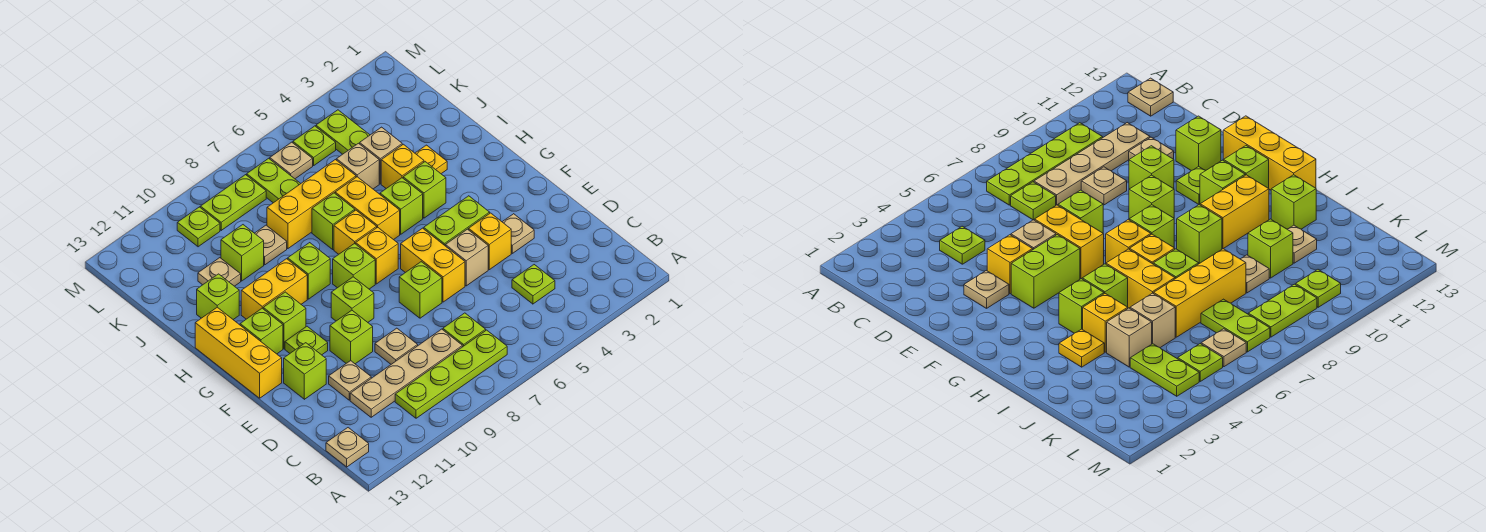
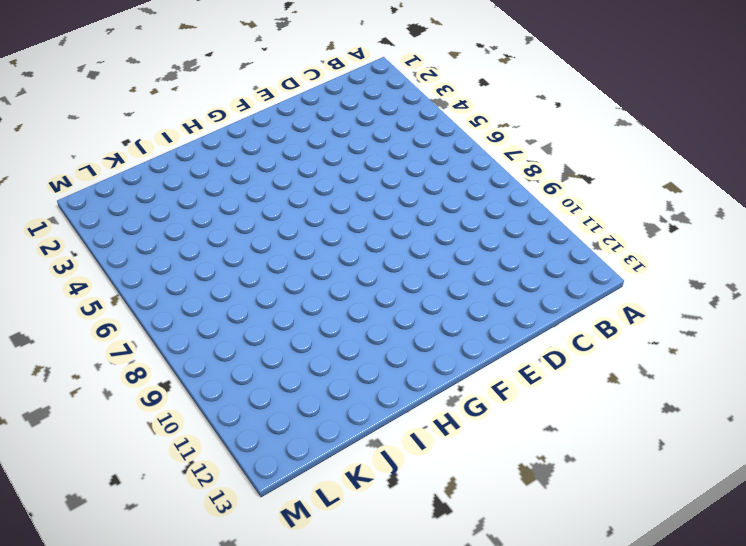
none -> lime plate B7:B10 level 1
none -> tan plate B13 level 1
none -> lime plate C4 level 1
none -> lime plate C7 level 1

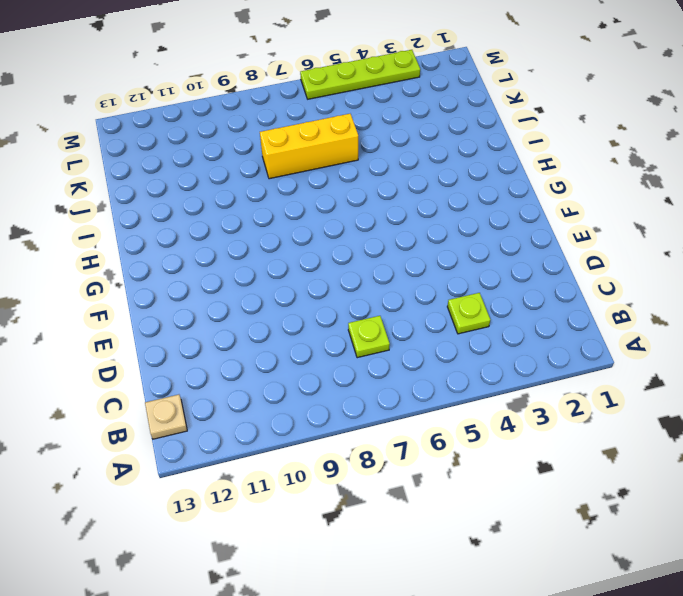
lime plate M3:M6 level 1 -> lime plate B7:B10 level 1
none -> tan plate C8:C11 level 1
none -> tan plate D9 level 1
none -> tan plate D11 level 1
none -> tan plate E3 level 1

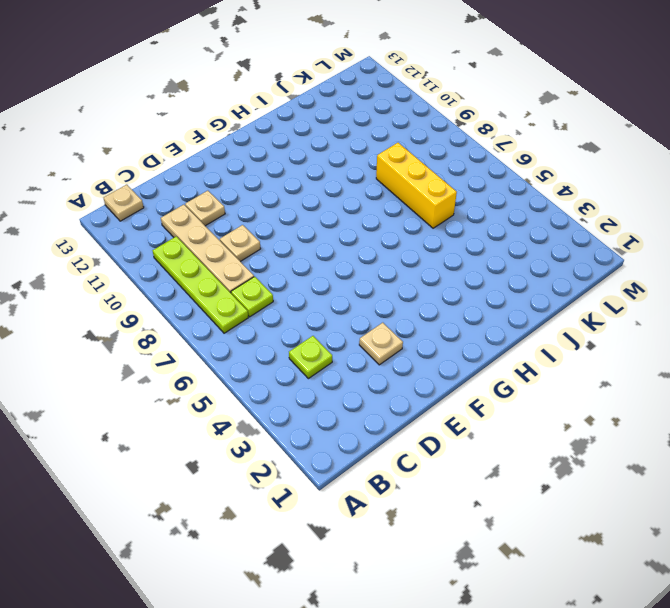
none -> yellow brick E4 level 1
none -> tan brick E5 level 1
none -> yellow brick E6:F6 level 1
none -> lime brick E7 level 1

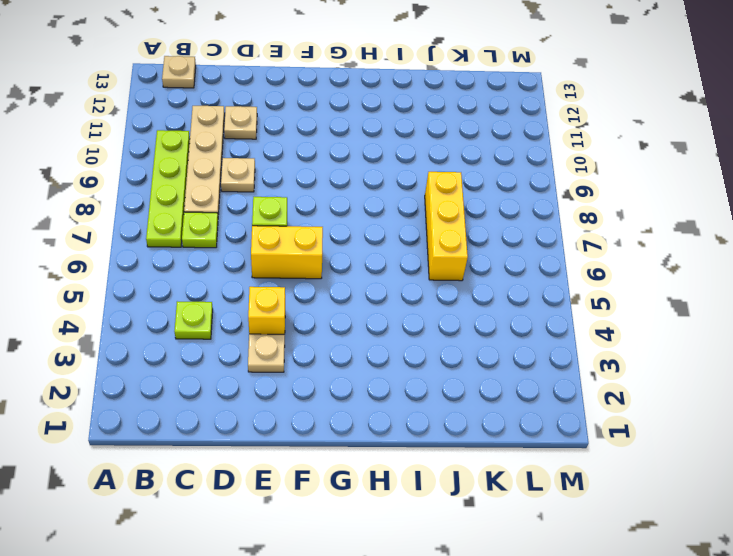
none -> tan brick E5 level 1
none -> lime brick E10 level 1
none -> lime brick E12 level 1
none -> lime brick F4:F5 level 1

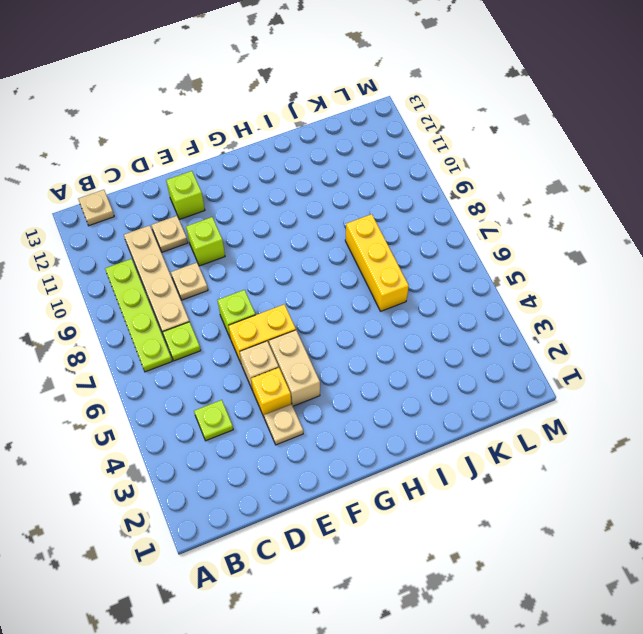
tan brick F4:F5 level 1 -> lime brick F4:F5 level 1
none -> lime brick F9 level 1
none -> lime plate F11 level 1
none -> yellow brick F13:H13 level 1
none -> yellow brick G7 level 1

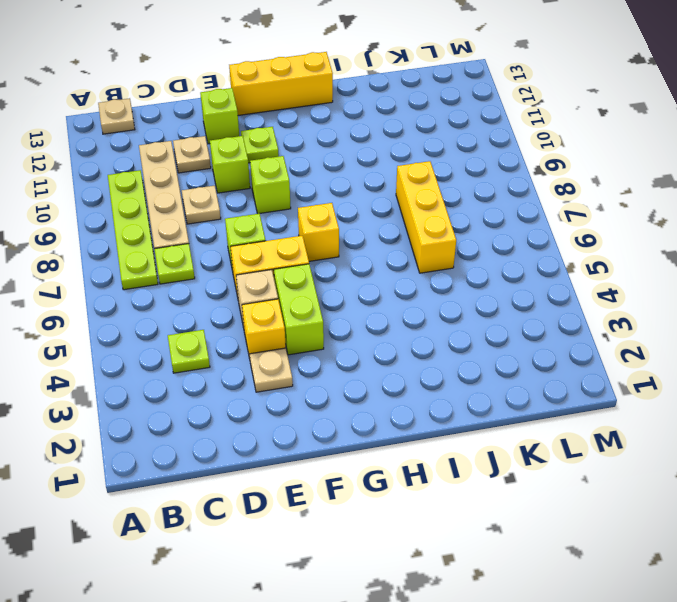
none -> lime brick G8 level 1
none -> lime brick G11 level 1
none -> lime brick G12 level 1
none -> lime brick H4 level 1

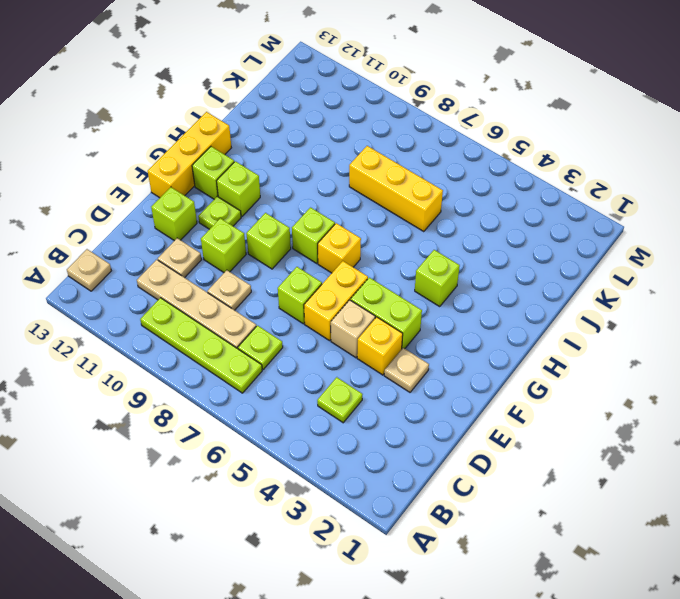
none -> lime brick H5 level 1
none -> yellow brick H6:I6 level 1
none -> yellow brick H7 level 1
none -> lime brick H9 level 1

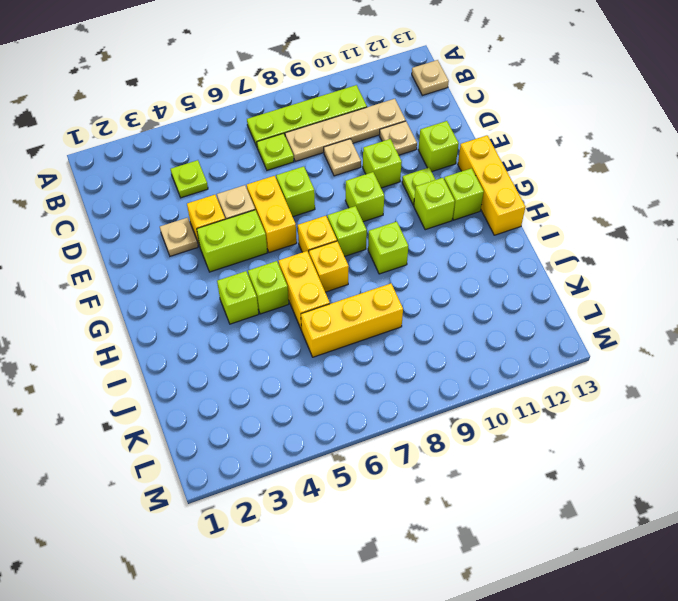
none -> yellow brick H10:H11 level 1
none -> yellow plate I3 level 1
none -> yellow brick I4 level 1
none -> lime brick I7 level 1

